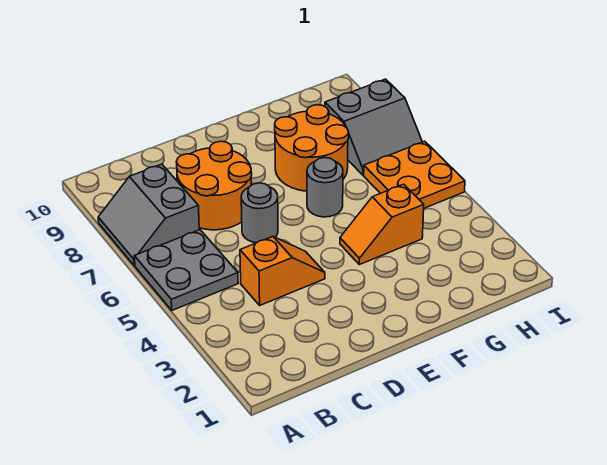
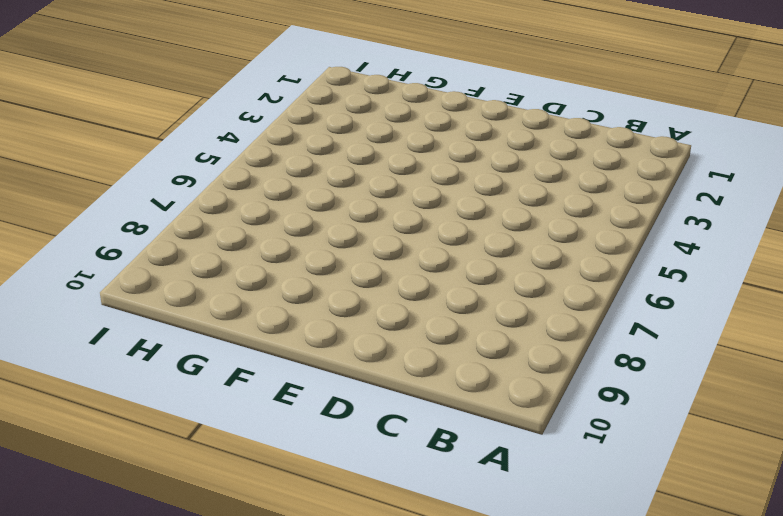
none -> grey plate A5:B6 level 1
none -> grey slope A7:B8 level 1 top B

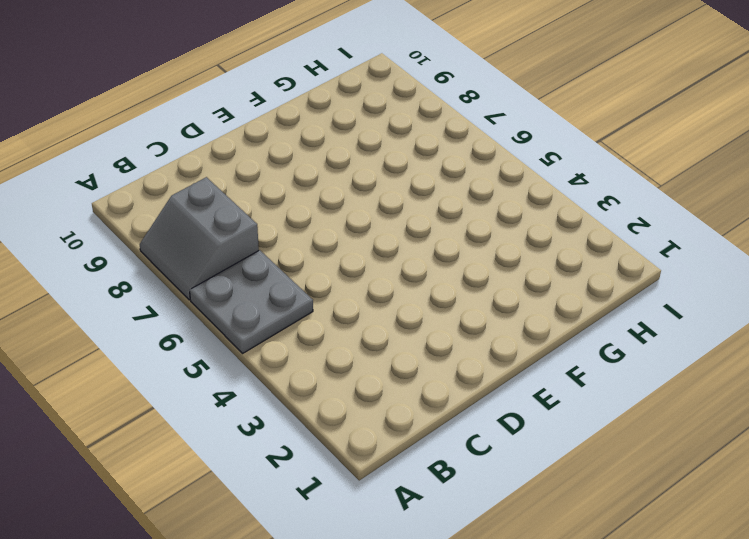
none -> orange slope C4:D4 level 1 top C
none -> orange round brick C7:D8 level 1

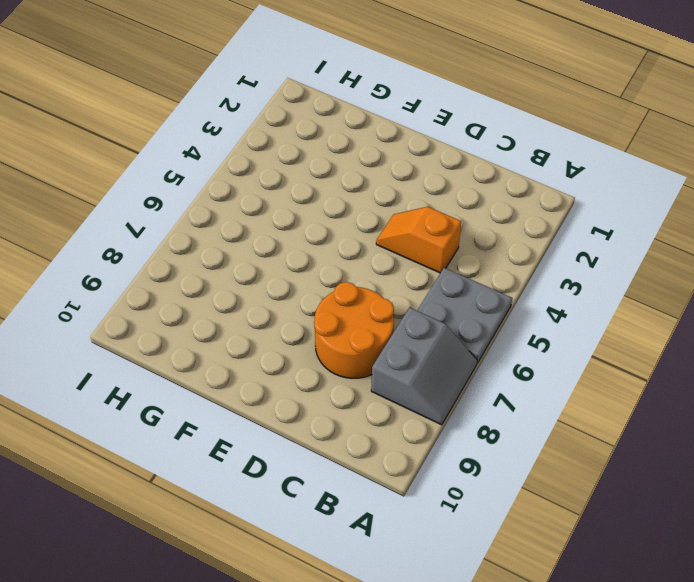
none -> grey round brick D6 level 1
none -> orange slope F4:G4 level 1 top G

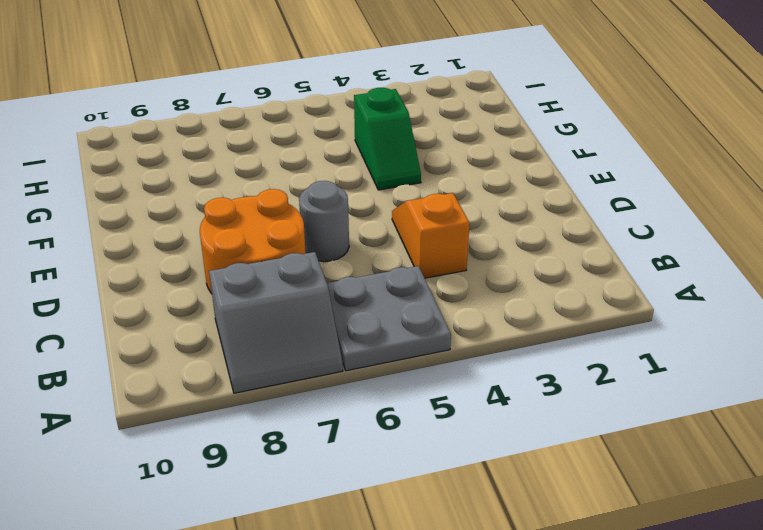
green slope F4:G4 level 1 top G -> orange slope F4:G4 level 1 top G
none -> grey round brick F6 level 1
none -> orange round brick F7:G8 level 1

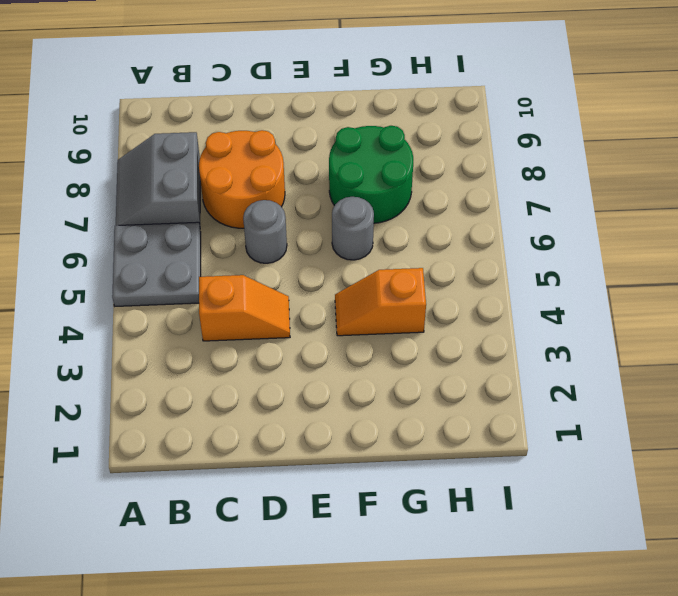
green round brick F7:G8 level 1 -> orange round brick F7:G8 level 1
none -> orange plate H5:I6 level 1
none -> grey slope H7:I8 level 1 top 8

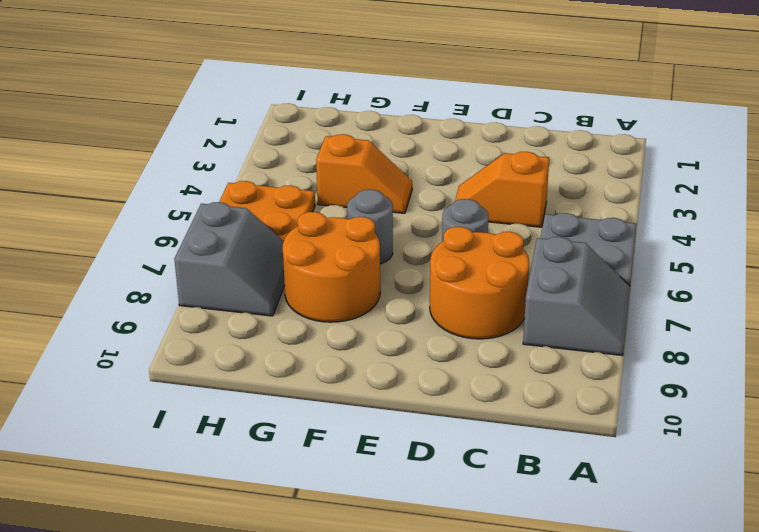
grey slope H7:I8 level 1 top I -> grey slope H7:I8 level 1 top 8

